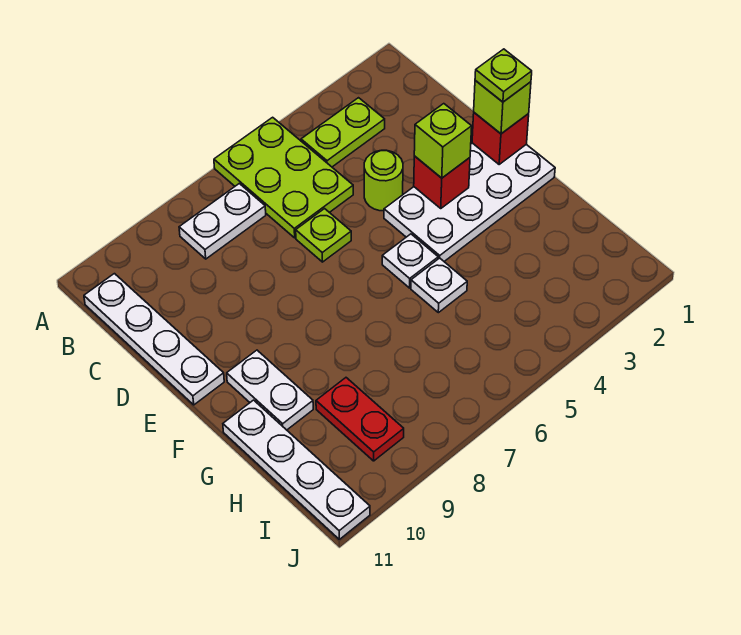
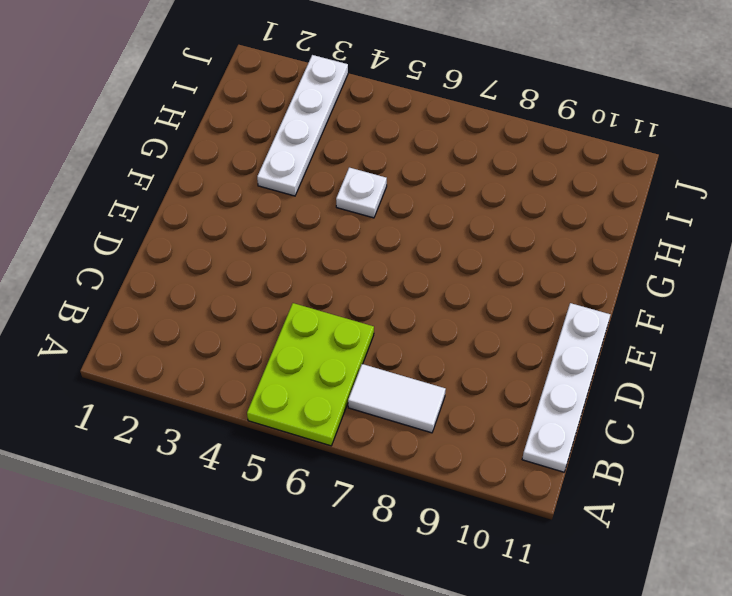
white tile B7:B8 level 1 -> white plate B7:B8 level 1
white plate G3:J3 level 1 -> white plate G11:J11 level 1
none -> lime plate B3:B4 level 1
none -> lime round brick D4 level 1
none -> lime plate D6 level 1

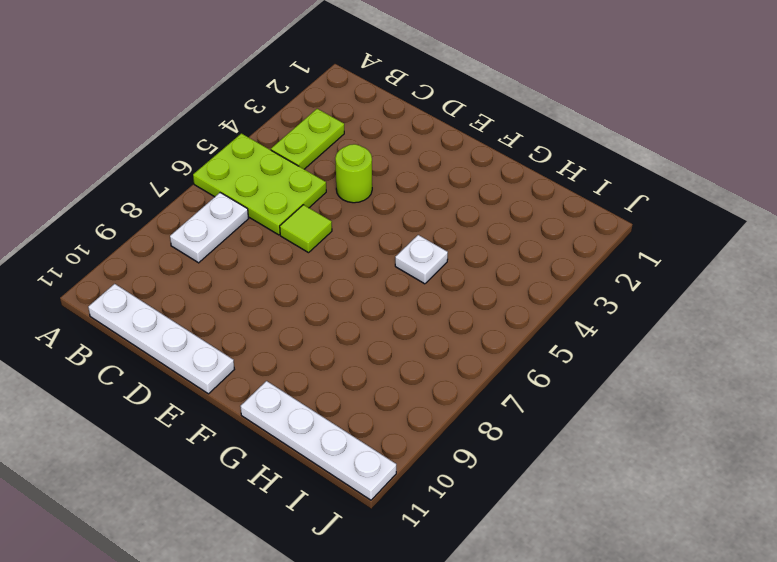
lime tile D6 level 1 -> lime plate D6 level 1
none -> white plate E1:F4 level 1
none -> white plate F5 level 1
none -> white plate F10:G10 level 1

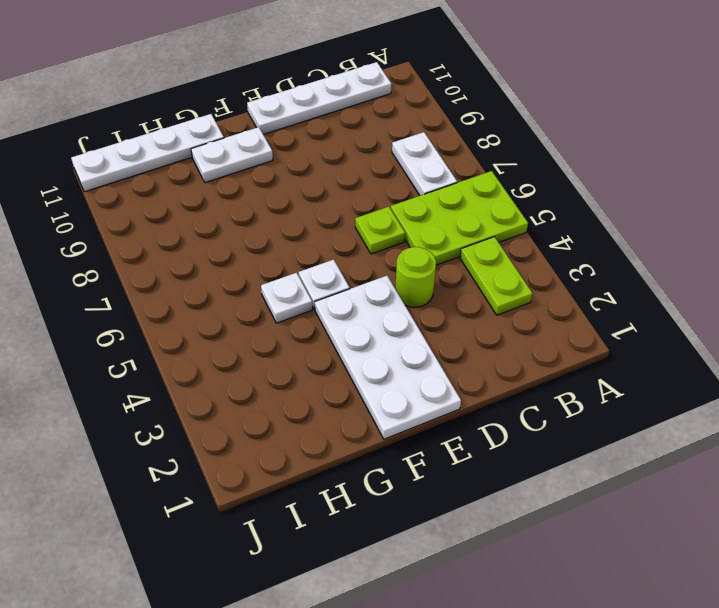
none -> red plate H9:I9 level 1
none -> red brick E1 level 2
none -> red brick E3 level 2

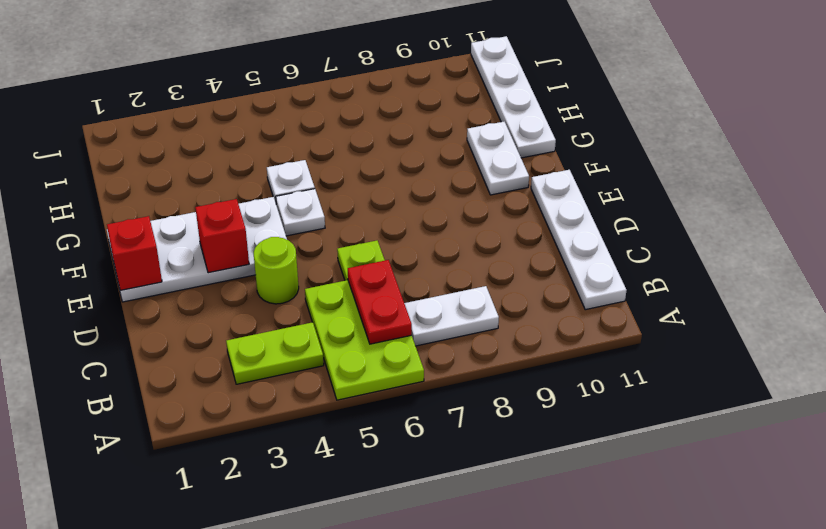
red plate B6:C6 level 2 -> red plate H9:I9 level 1
none -> lime brick E1 level 3
none -> lime brick E3 level 3
none -> lime plate E1 level 4

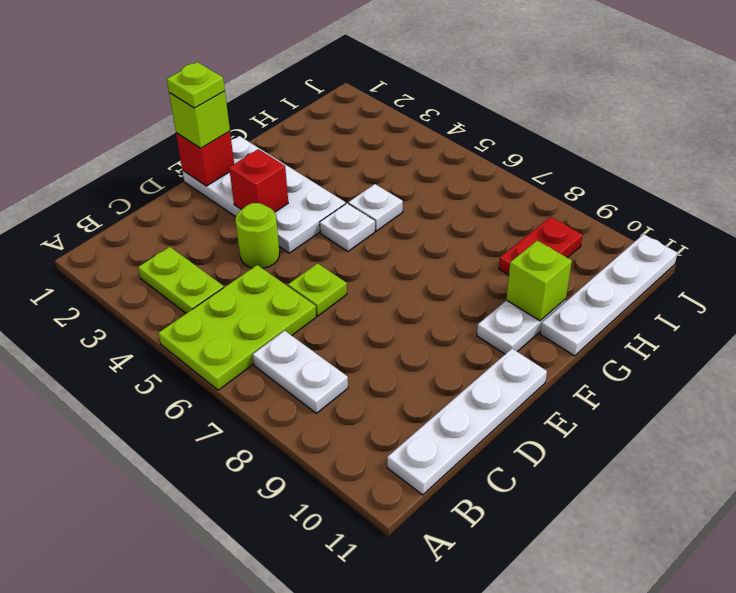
lime brick G10 level 2 -> lime brick E3 level 3

